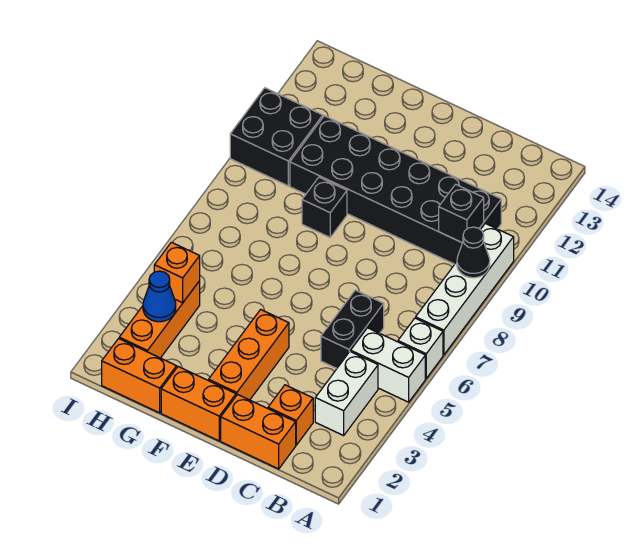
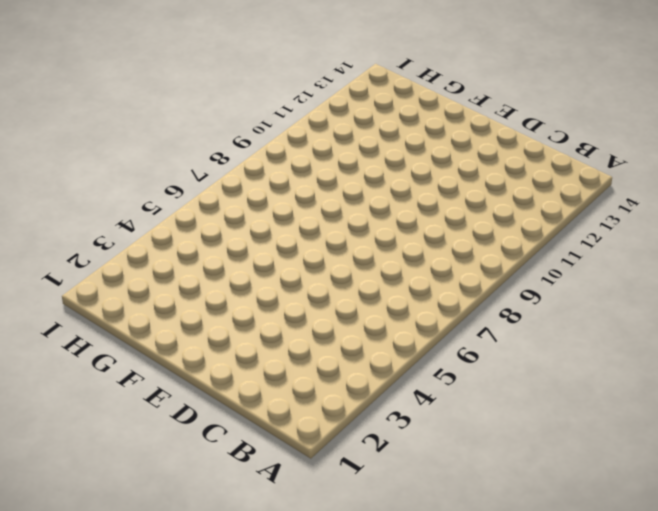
none -> white brick A5:B5 level 1
none -> white brick A6 level 1
none -> white brick A7:A10 level 1

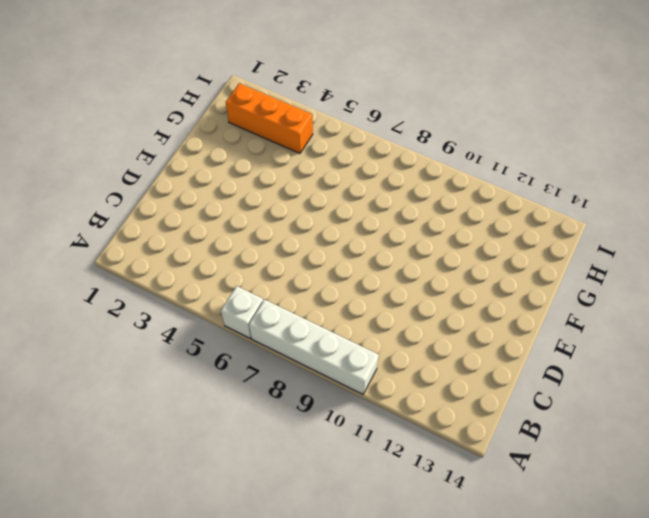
none -> white brick A5:B5 level 1
none -> white brick B3:B4 level 1
none -> black brick B10:G11 level 1

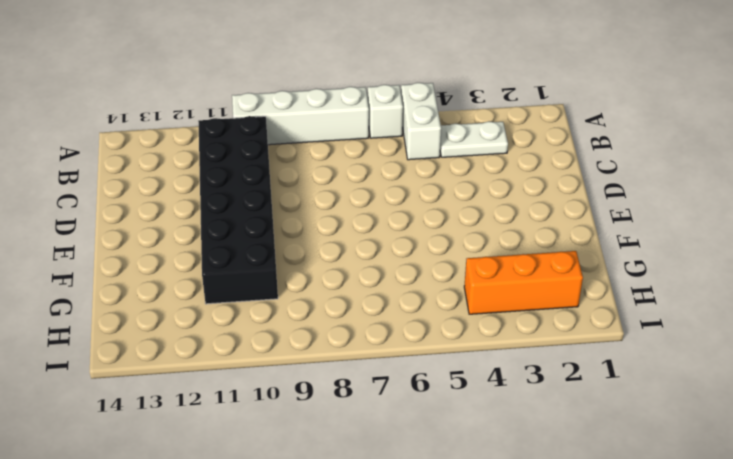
white plate B3:B4 level 1 -> white brick B3:B4 level 1
none -> orange brick C1:D1 level 1
none -> orange brick C2 level 1
none -> black brick C5:C6 level 1

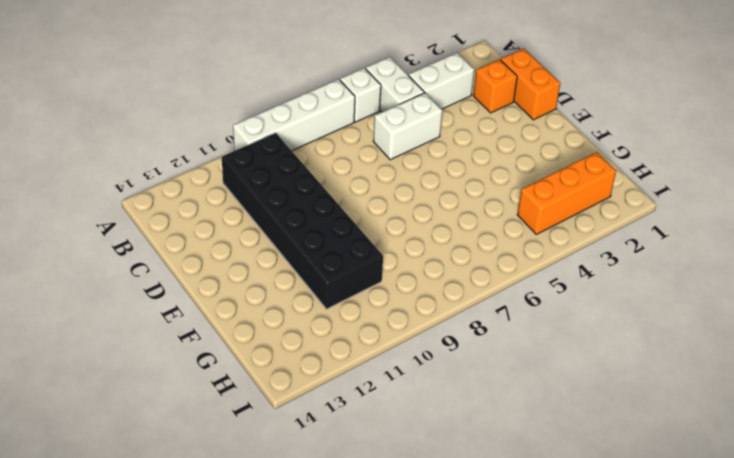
white brick C5:C6 level 1 -> black brick C5:C6 level 1
none -> orange brick E1:F1 level 1
none -> orange brick E2:E4 level 1
none -> black brick F9 level 1

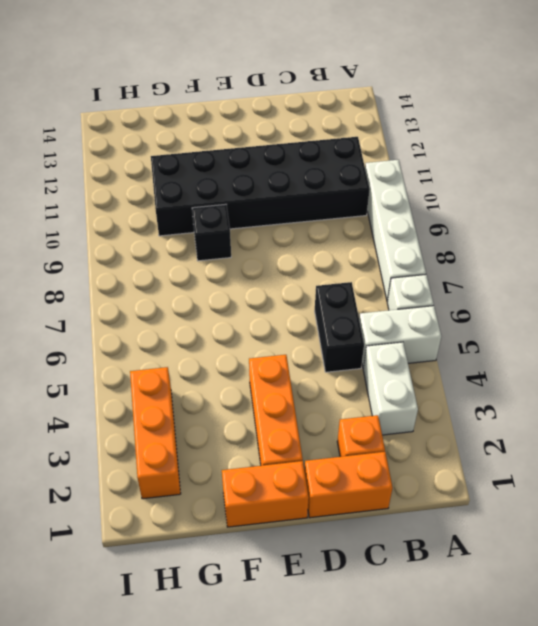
none -> orange brick G1:H1 level 1
none -> black brick H10:I11 level 1
none -> black cone A9 level 2

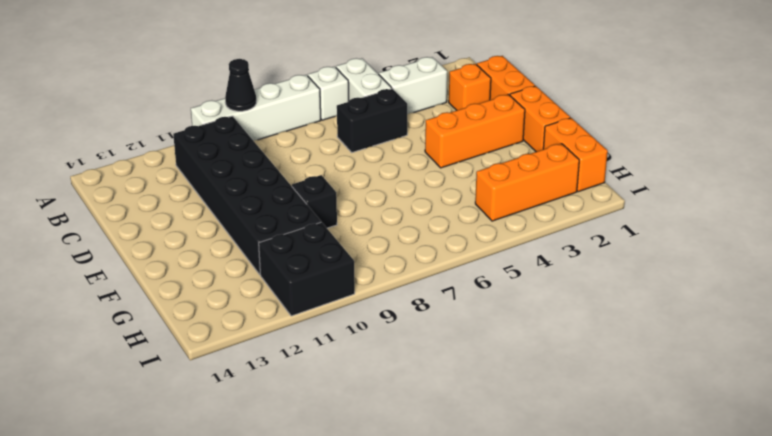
none -> black brick B10 level 2
none -> blue cone H3 level 2
none -> orange brick H4 level 2

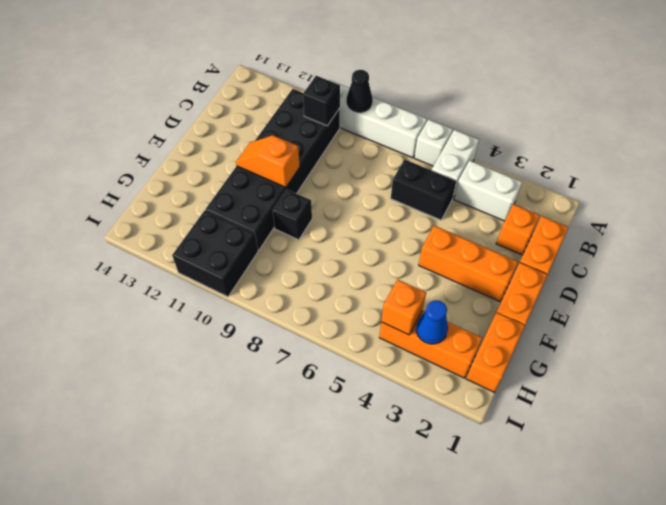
orange slope E10:E11 level 2 top 10 -> none

